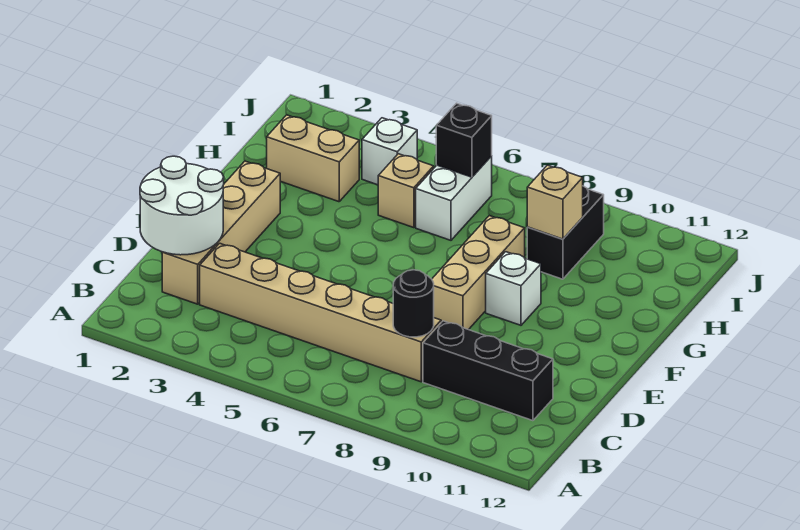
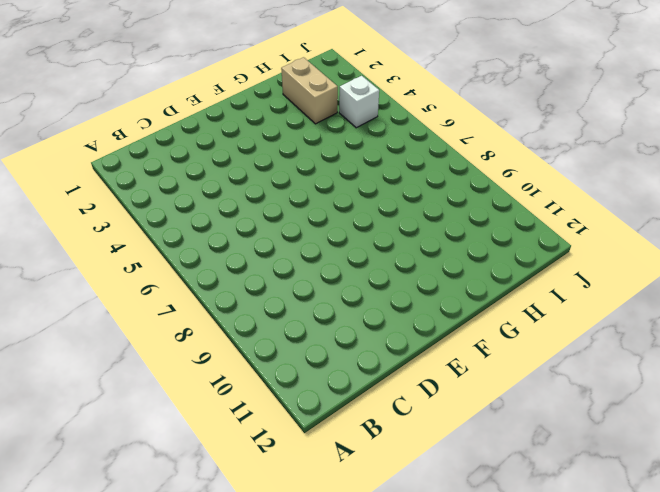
none -> tan brick C2:F2 level 1
none -> tan brick C3:C8 level 1
none -> black brick C9:C11 level 1

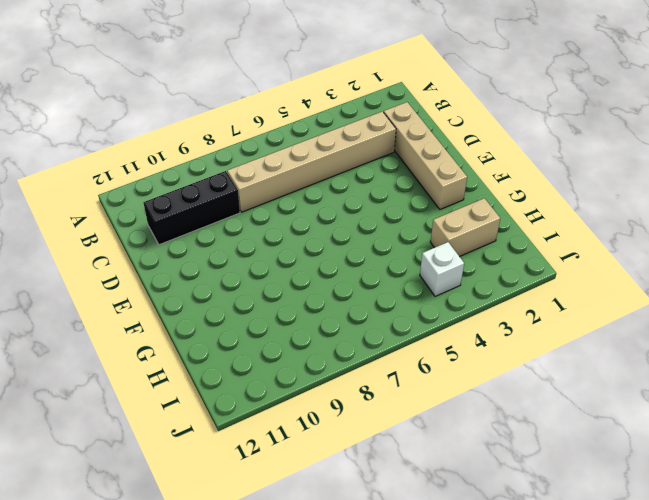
none -> tan brick E8:G8 level 1
none -> white brick F9 level 1
none -> tan brick H5 level 1

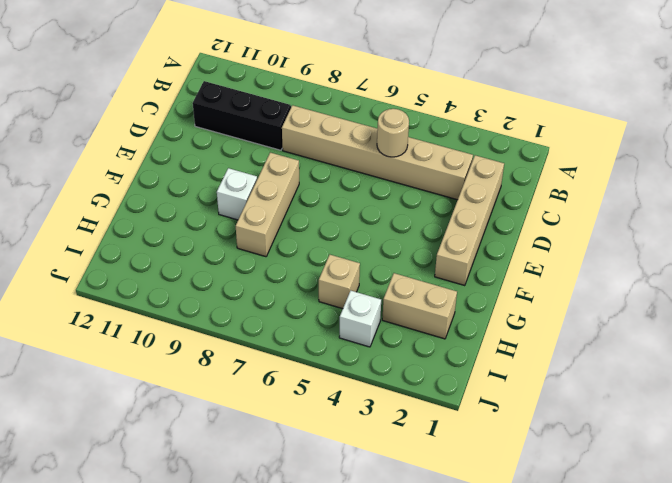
tan round brick C5 level 2 -> none
none -> white brick H6:I6 level 1
none -> black brick H9:I9 level 1
none -> white round brick C1:D2 level 2

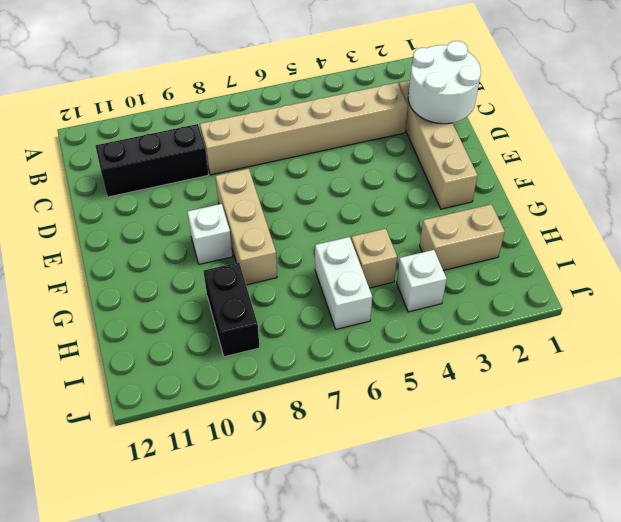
none -> black round brick C8 level 2
none -> tan brick H9 level 2
none -> black brick I6 level 2

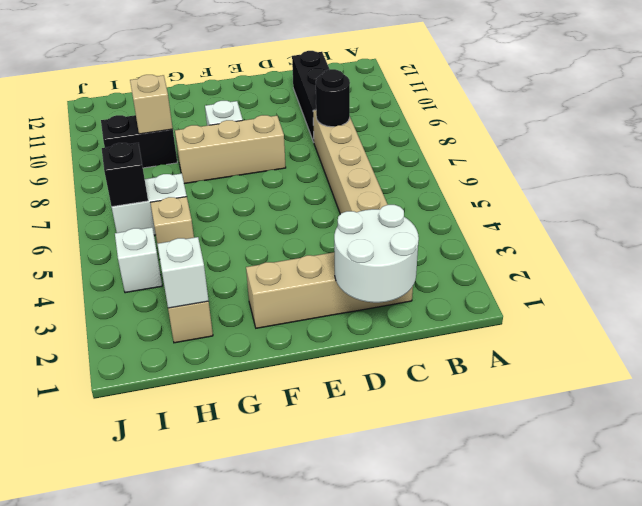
white brick H2 level 2 -> none

